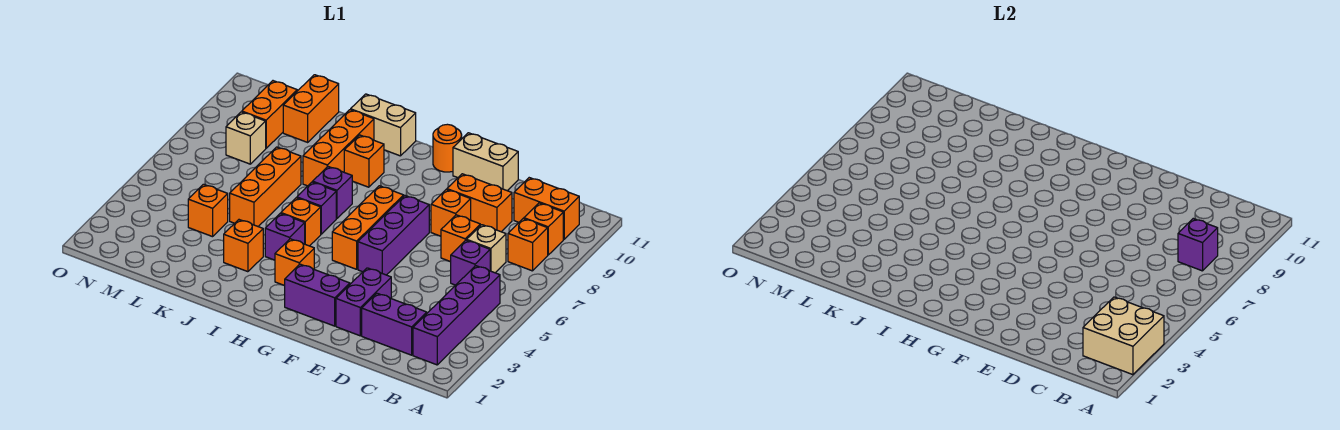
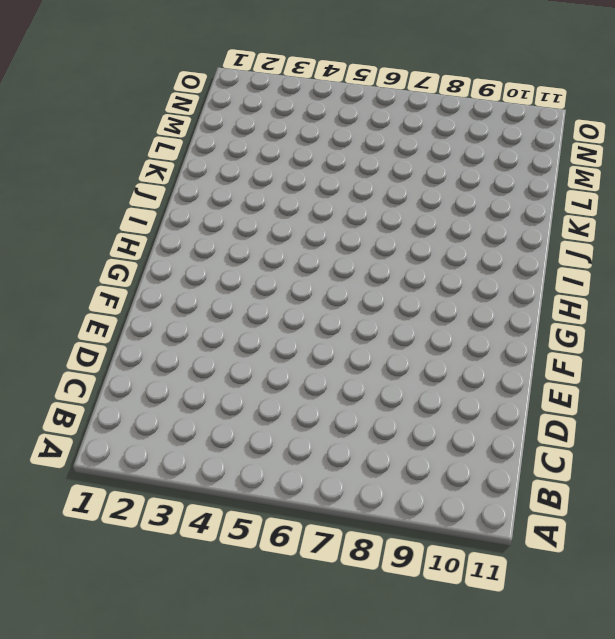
none -> purple brick B2:B5 level 1
none -> orange brick B8 level 1
none -> orange brick B9 level 1
none -> orange brick B10:C10 level 1

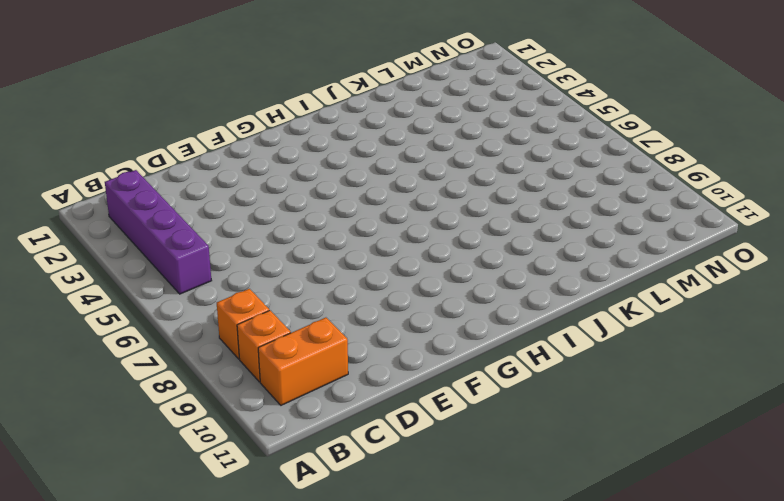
none -> purple brick C2:D2 level 1
none -> purple brick C6 level 1
none -> tan brick C7 level 1
none -> orange brick D7 level 1

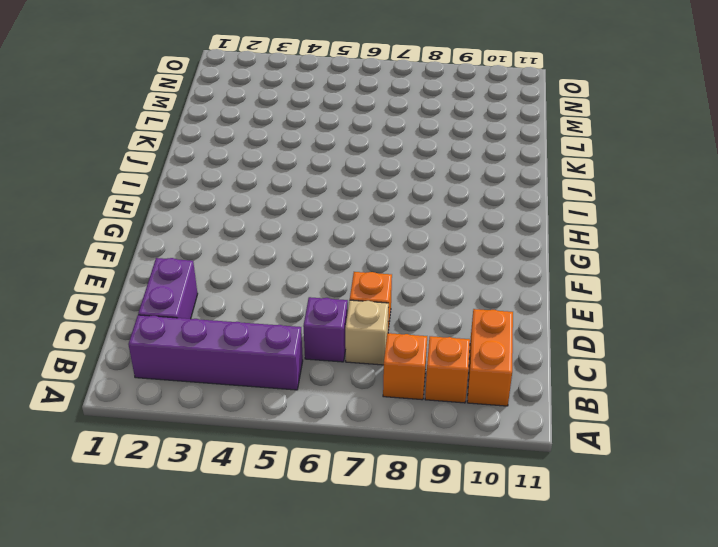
none -> orange brick D9:E9 level 1
none -> purple brick E2:E3 level 1
none -> orange brick E8 level 1
none -> tan brick E11:F11 level 1

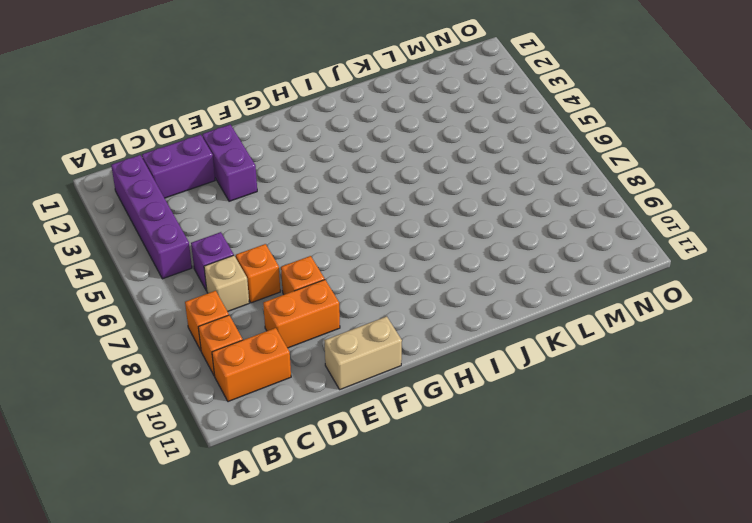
none -> purple brick F2:G2 level 1
none -> purple brick F5:F7 level 1
none -> orange brick G5:G7 level 1
none -> orange round brick G11 level 1

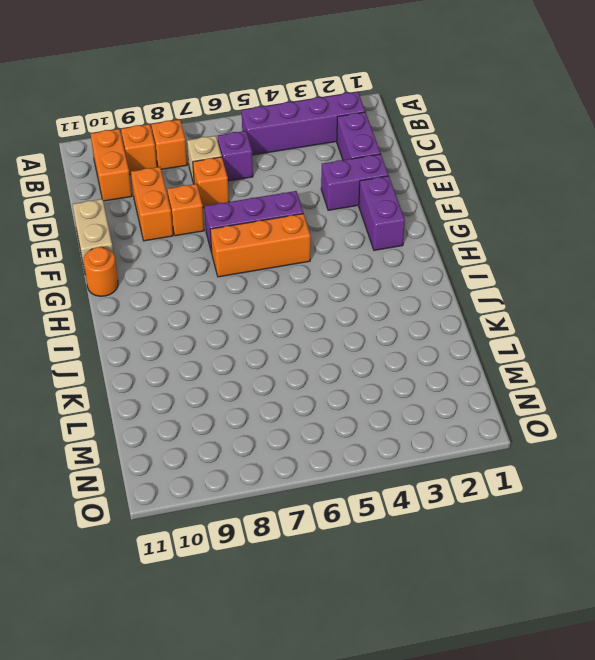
none -> orange brick H3 level 1
none -> purple brick I4 level 1
none -> orange brick I5 level 1
none -> purple brick I6 level 1

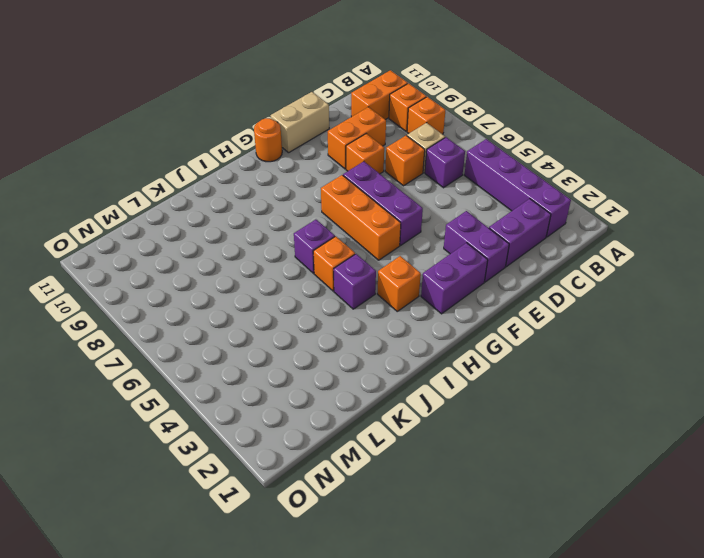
none -> purple brick I7 level 1
none -> orange brick I9 level 1
none -> tan brick I11:J11 level 1
none -> orange brick J3 level 1

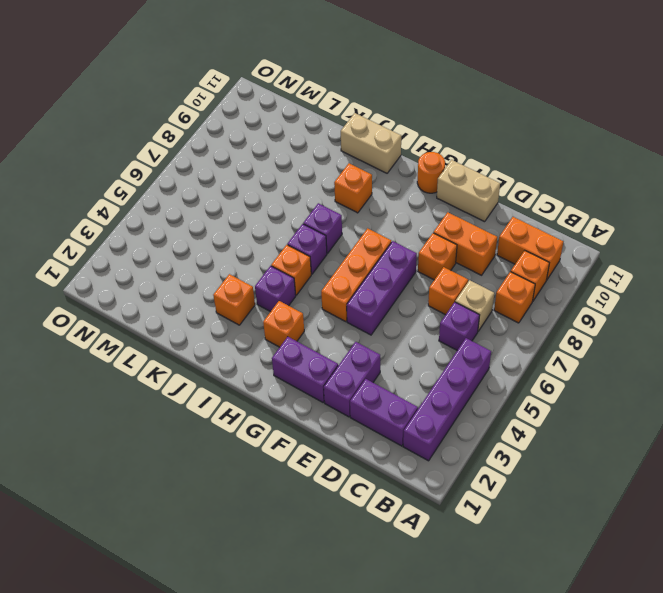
none -> orange brick J8:J10 level 1
none -> orange brick K5:K7 level 1
none -> orange brick L4 level 1
none -> orange brick L10:L11 level 1

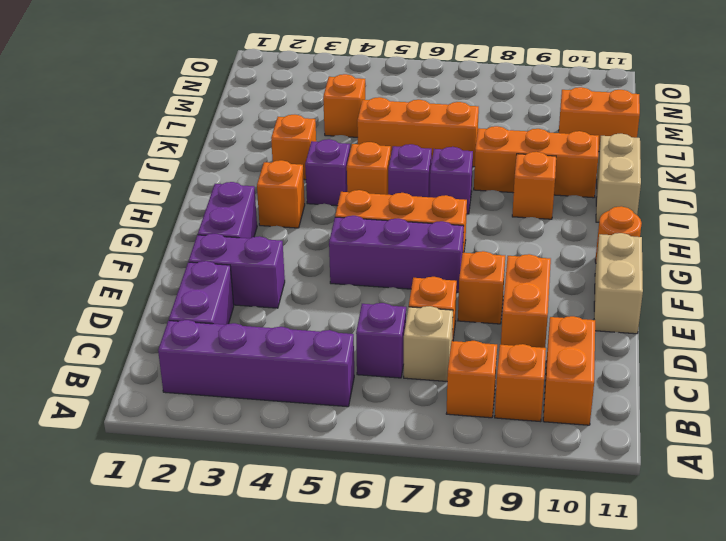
none -> tan brick M8 level 1
none -> orange brick M9:M10 level 1
none -> tan brick A2:B3 level 2
none -> purple brick B8 level 2

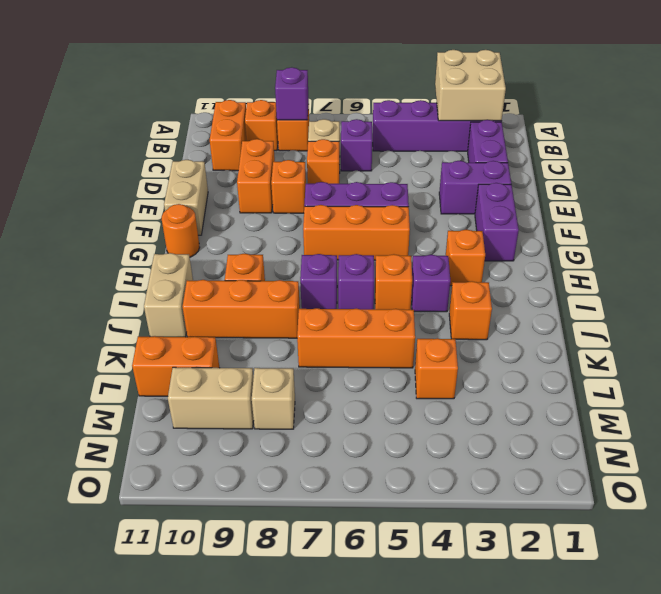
tan brick M9:M10 level 1 -> orange brick M9:M10 level 1

